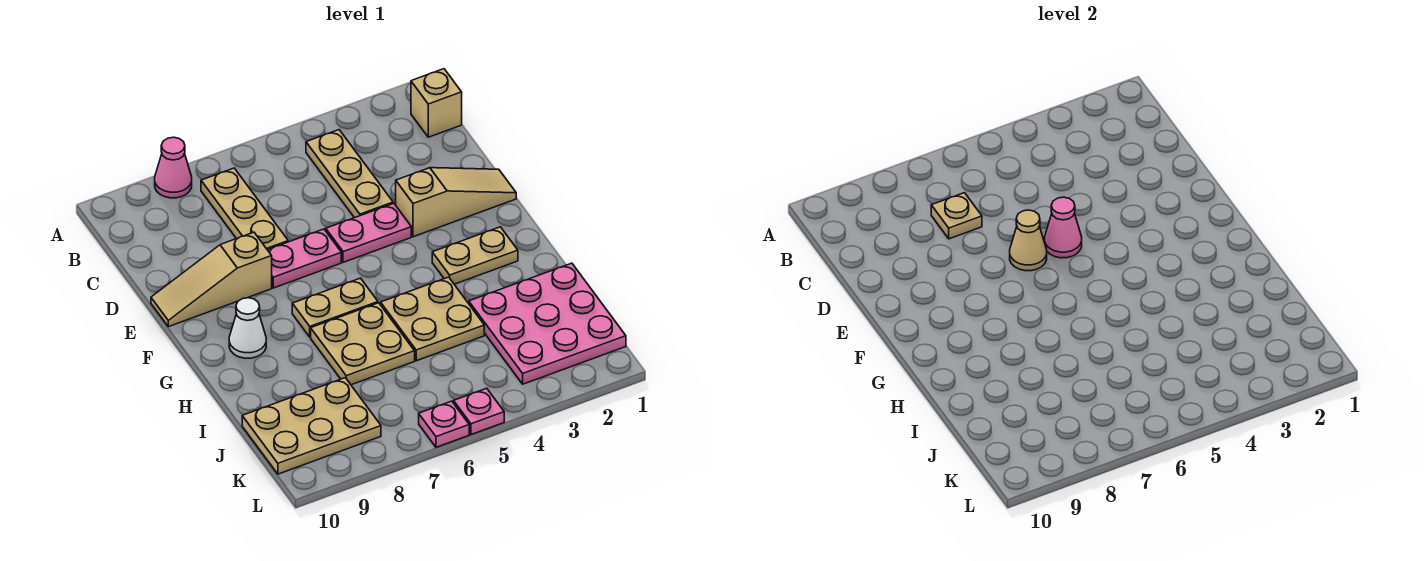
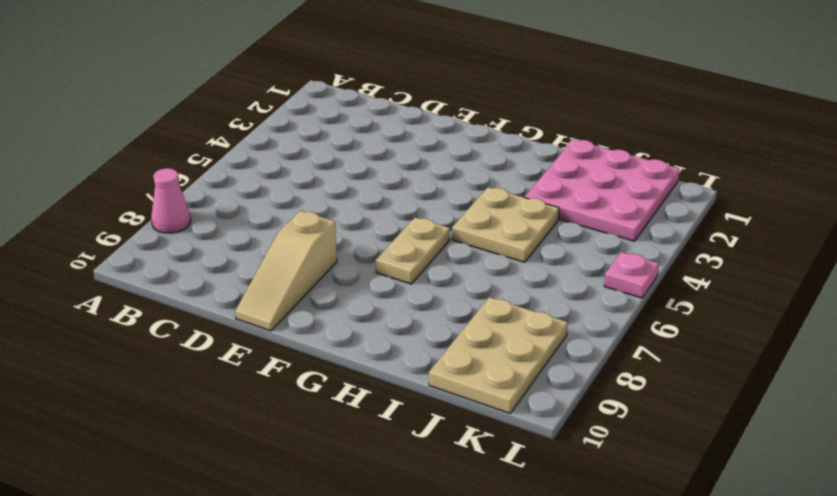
none -> tan brick B1 level 1
none -> tan plate B4:D4 level 1
none -> tan plate B7:D7 level 1

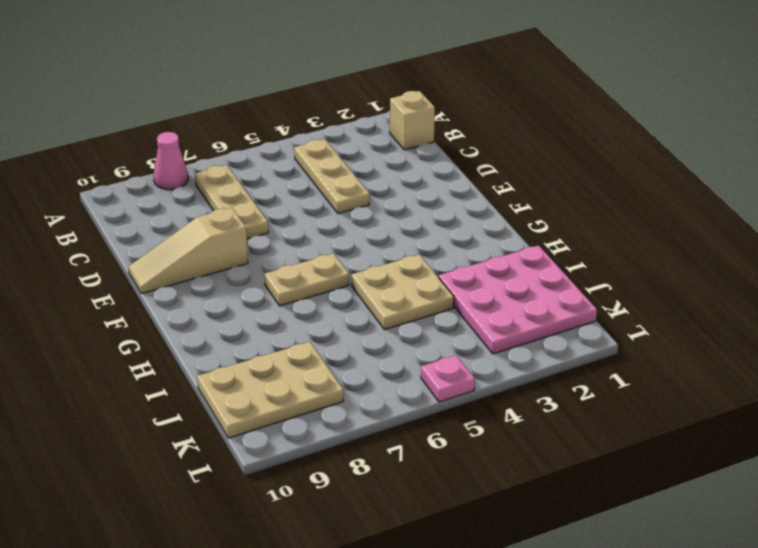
none -> tan slope E1:E3 level 1 top 3
none -> pink plate E4:E5 level 1
none -> pink plate E6:E7 level 1

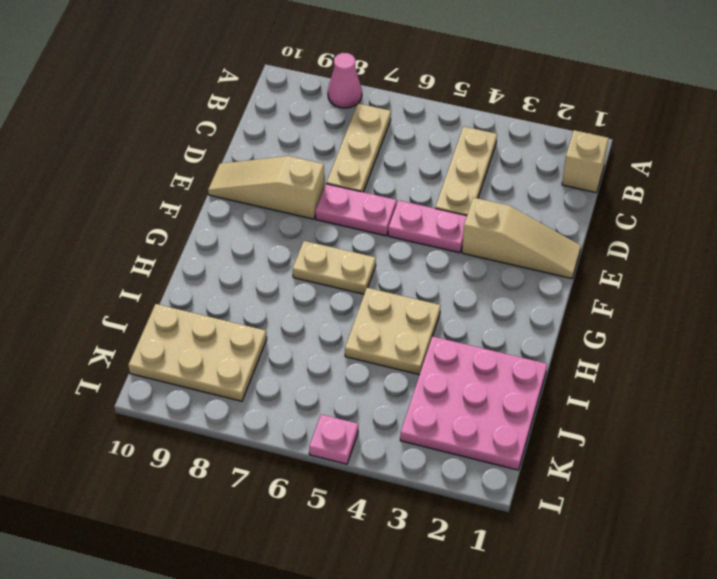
none -> tan plate G2:G3 level 1
none -> white cone G9 level 1
none -> tan plate H6:I7 level 1

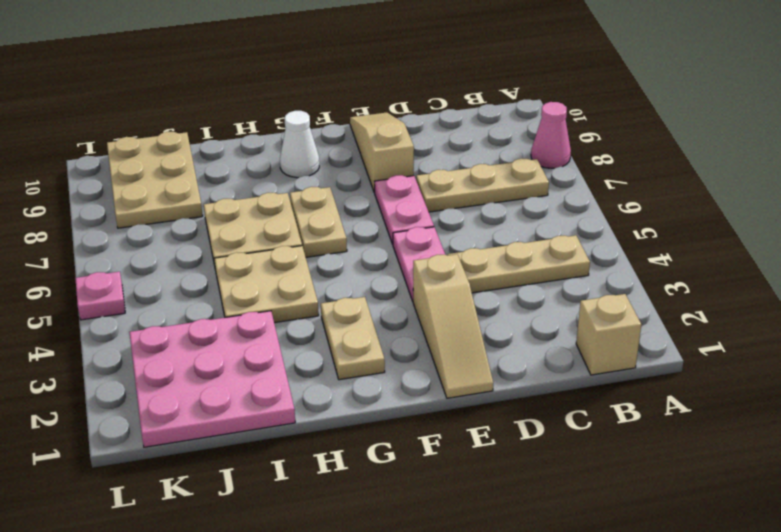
none -> pink plate L6 level 1
none -> tan plate C7 level 2
none -> pink cone E5 level 2

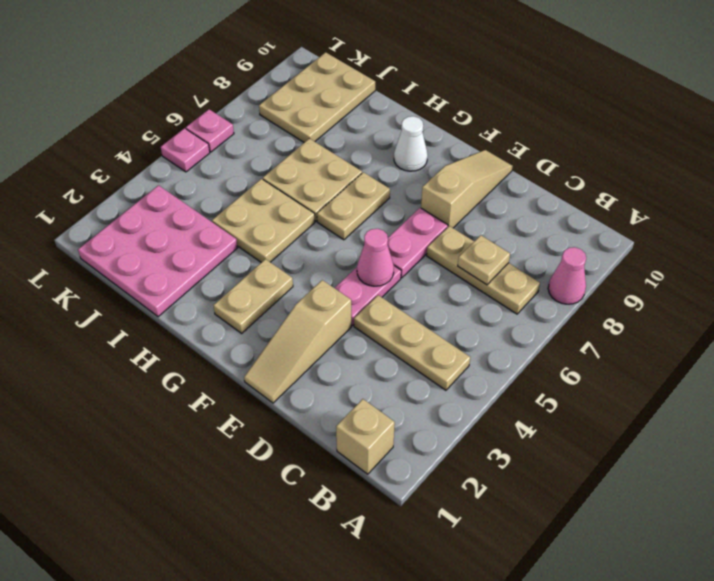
none -> tan cone E6 level 2

